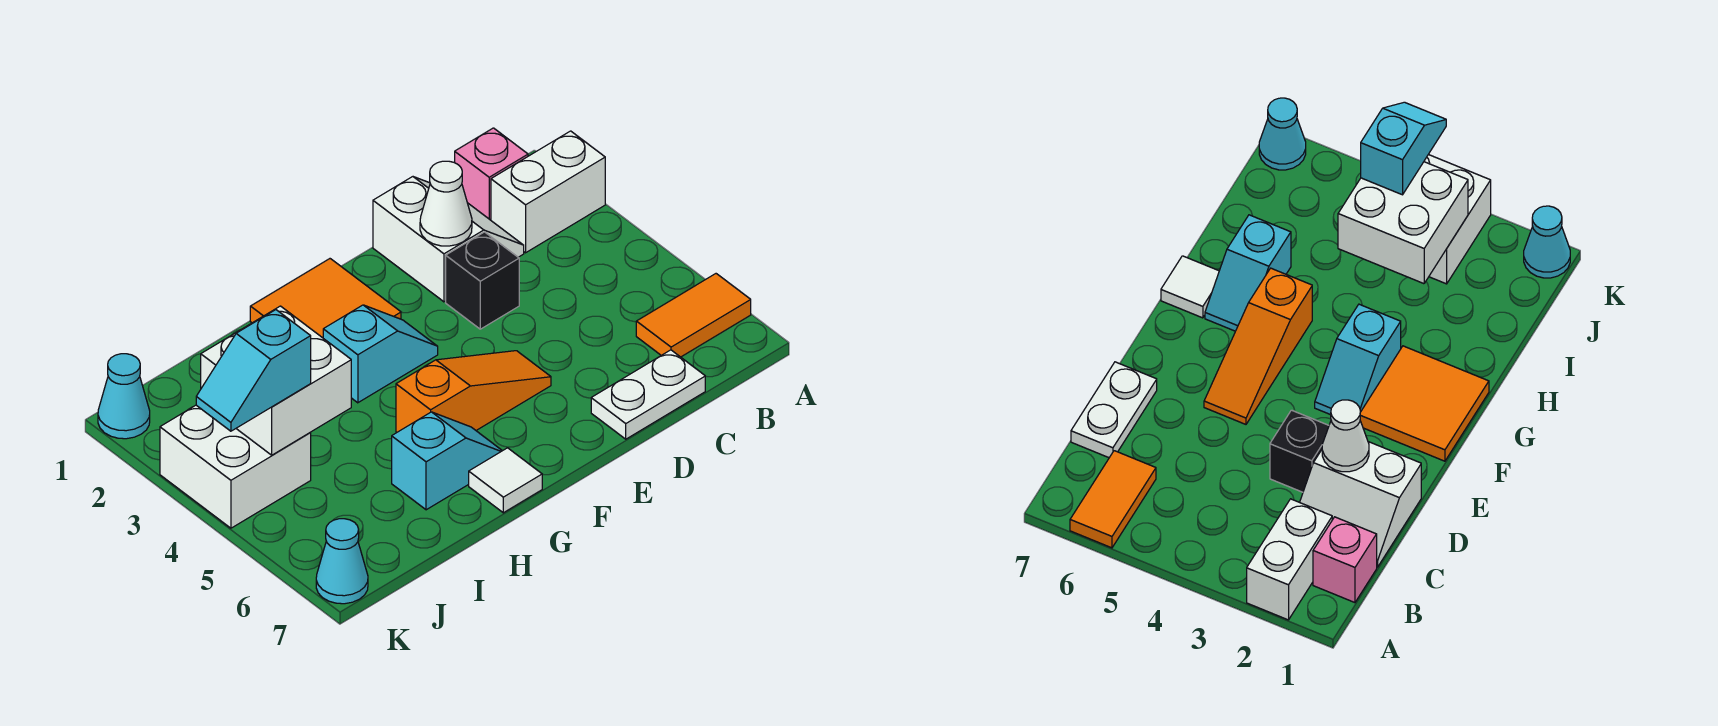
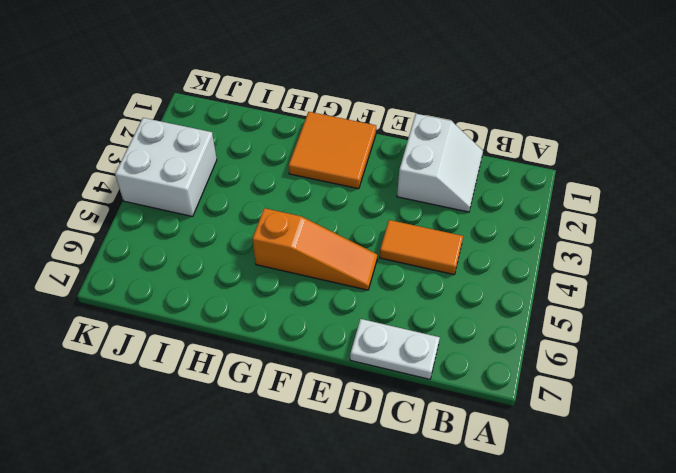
orange tile C4:D4 level 1 -> orange tile A6:B6 level 1
none -> white brick A2:B2 level 1
none -> pink brick B1 level 1
none -> black brick D3 level 1

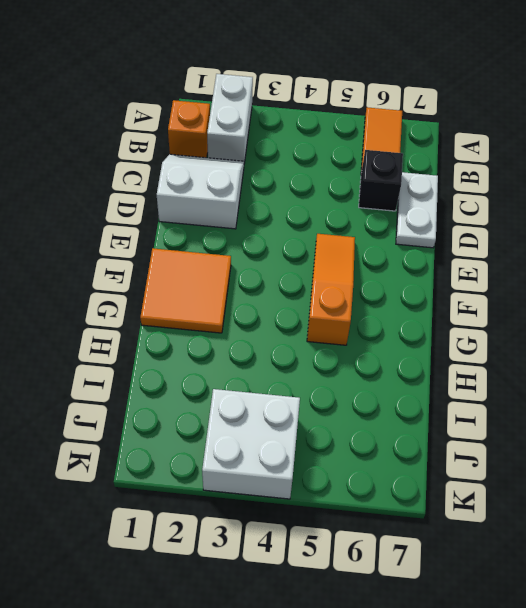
orange brick B1 level 1 -> pink brick B1 level 1
black brick C6 level 1 -> black brick D3 level 1
none -> cyan slope F3:G3 level 1 top G
none -> cyan slope G6:H6 level 1 top H
none -> white tile G7 level 1

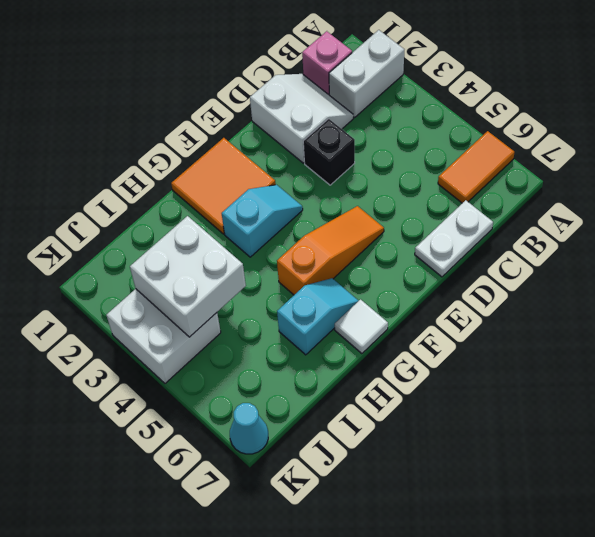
none -> cyan cone K1 level 1
none -> white cone D2 level 2
none -> cyan slope J4:K4 level 3 top J

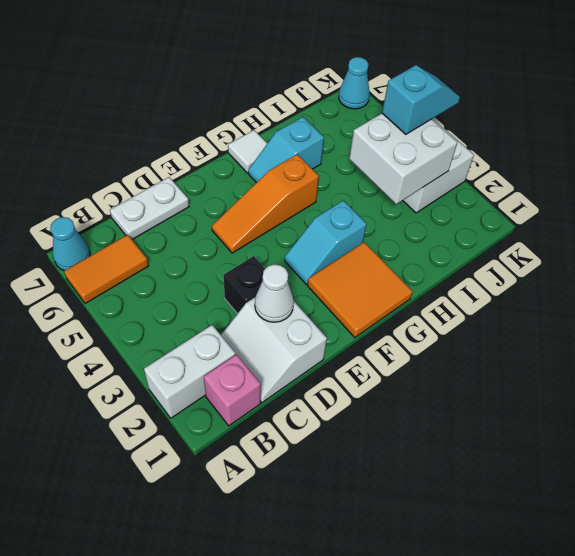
cyan cone A7 level 1 -> cyan cone K1 level 1

